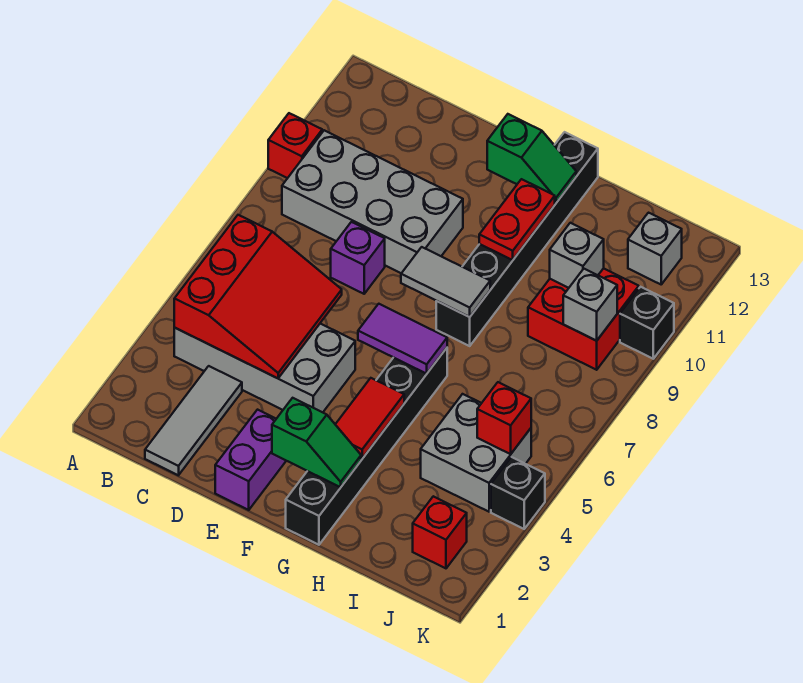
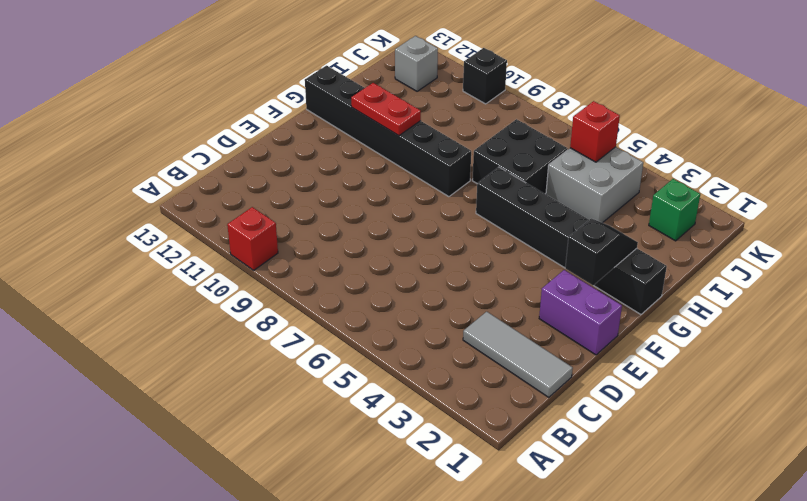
black slope F2:G2 level 2 top F -> green slope F2:G2 level 2 top F
black brick H6:I7 level 1 -> none
green brick J2 level 1 -> red brick J2 level 1
none -> grey brick B4:E5 level 1
none -> grey brick B9:E10 level 1
none -> purple brick D8 level 1

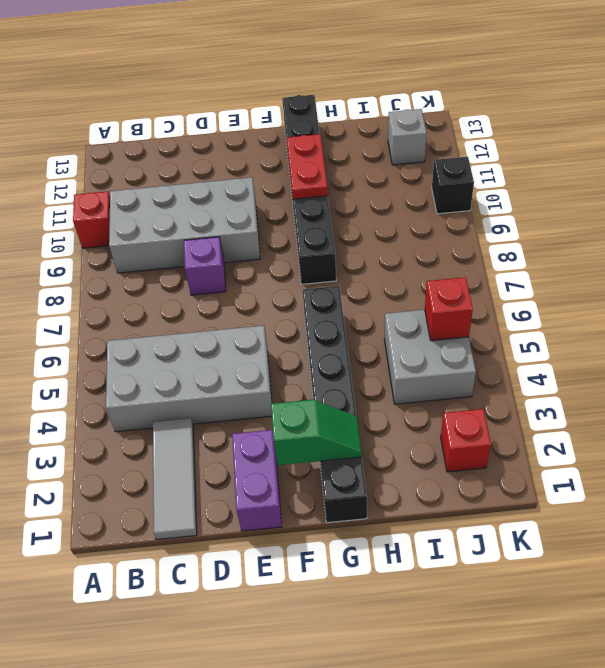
none -> red brick I9:J10 level 1
none -> black brick K4 level 1
none -> red slope B4:D6 level 2 top B

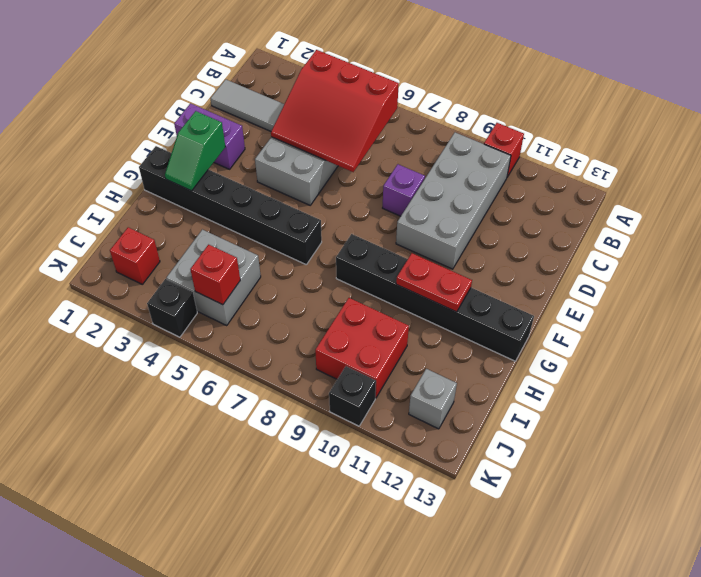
none -> purple tile F6:G6 level 2
none -> grey tile F8:G8 level 2
none -> green slope F12:G12 level 2 top F

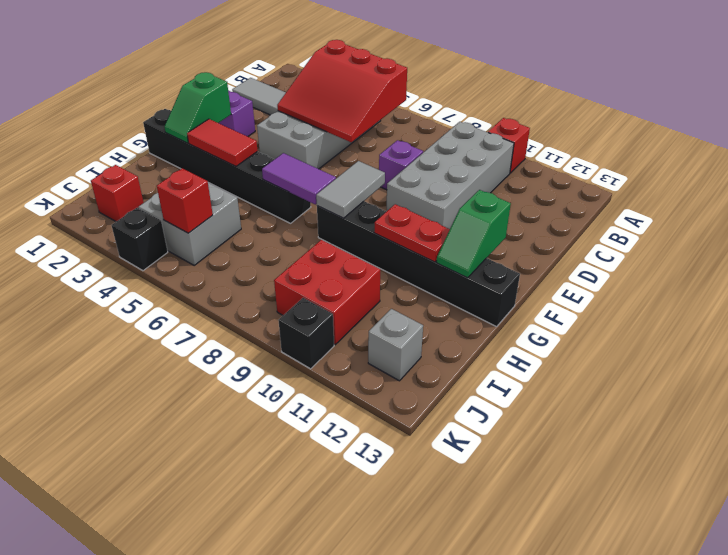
purple tile G6:G7 level 2 -> purple tile F6:G6 level 2
none -> grey brick I10 level 2
none -> grey brick J9 level 2

